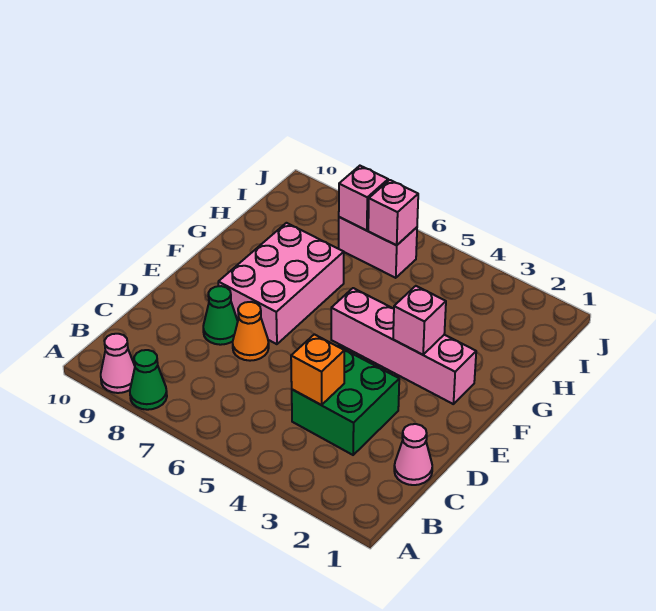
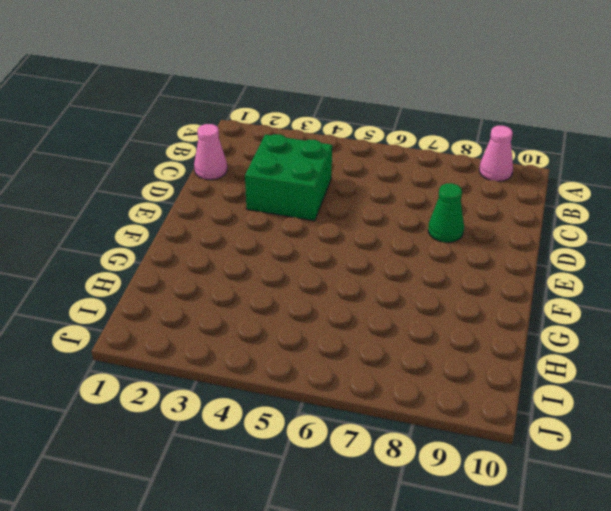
none -> green cone A8 level 1
none -> orange cone D7 level 1
none -> pink brick E7:G8 level 1

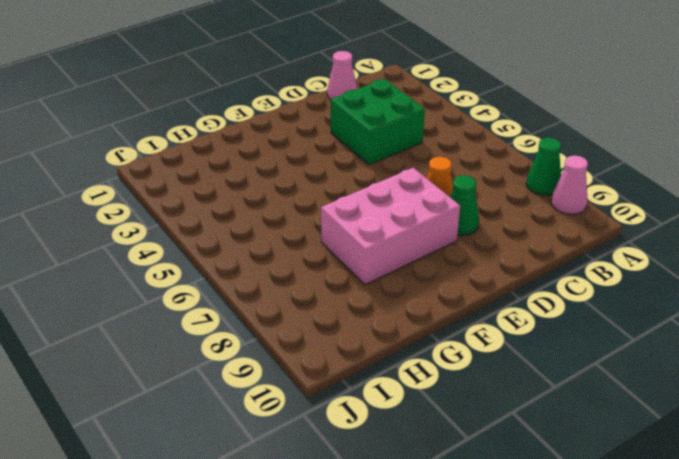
none -> pink brick F2:F5 level 1
none -> pink brick I6:I7 level 1
none -> orange brick C4 level 2

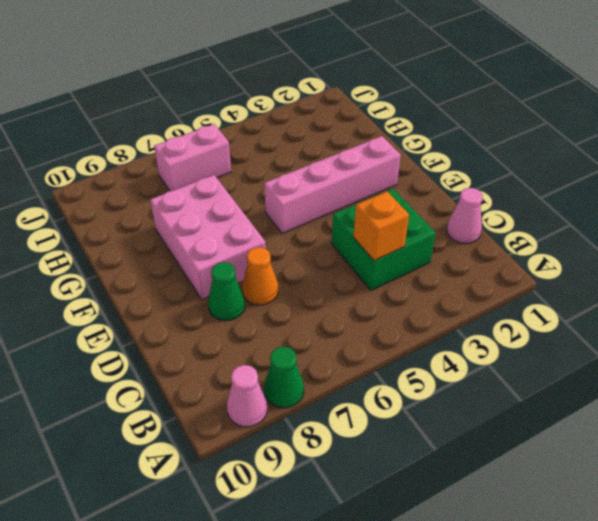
none -> pink brick F3 level 2
none -> pink brick I6 level 2
none -> pink brick I7 level 2

